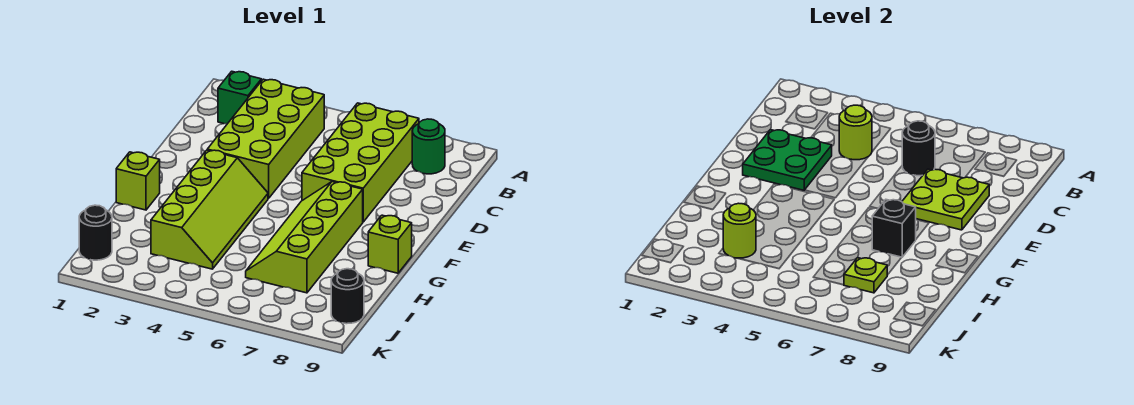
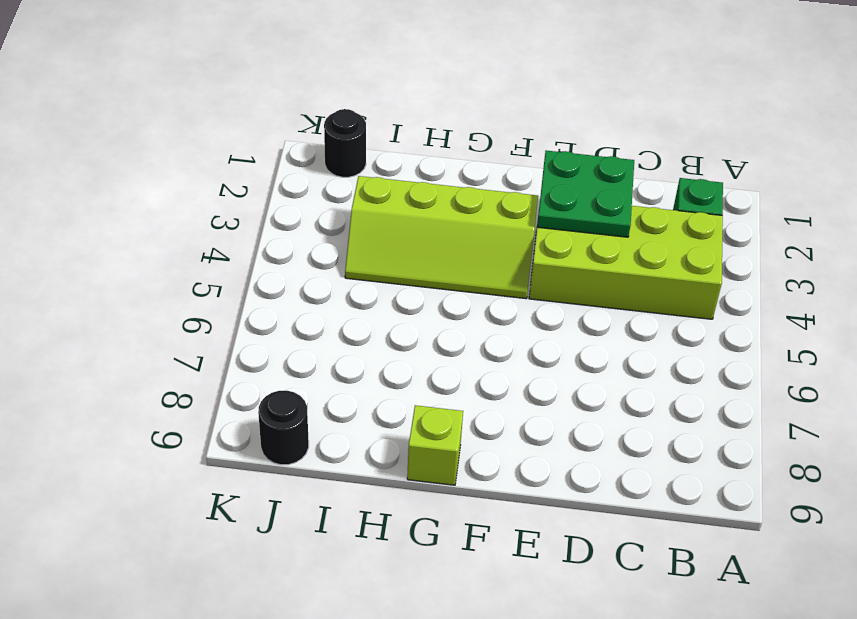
none -> lime brick B6:E7 level 1
none -> green round brick B8 level 1
none -> lime slope F6:I7 level 1 top 7

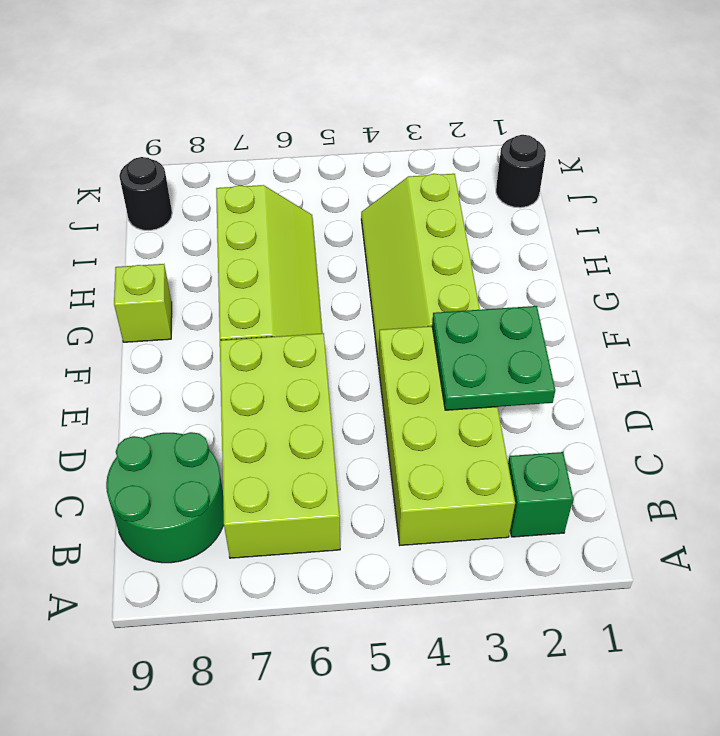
green round brick B8:C9 level 1 -> green round brick B8 level 1
none -> lime brick G1 level 1
none -> lime round brick C4 level 2
none -> black round brick C6 level 2

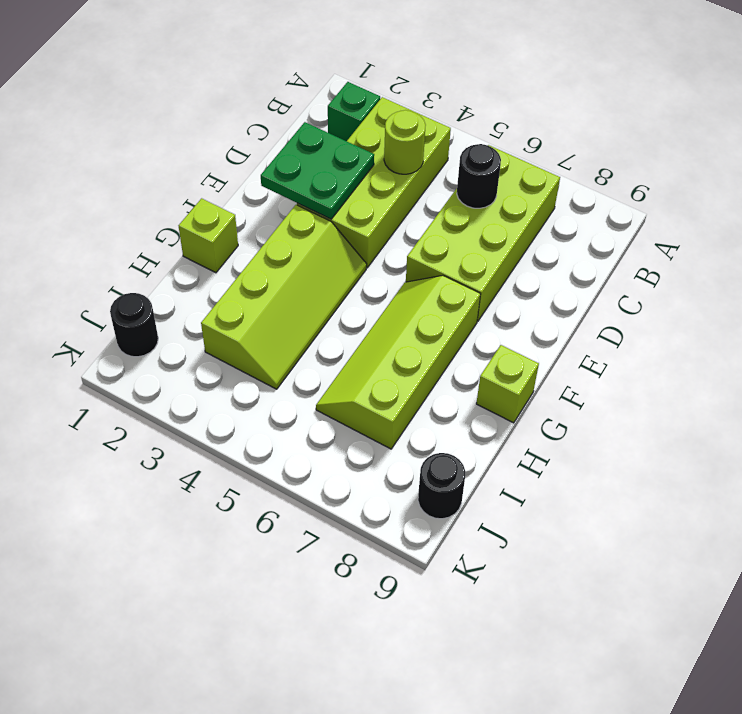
none -> green round brick B8 level 1
none -> lime plate D7:E8 level 2
none -> black brick G7 level 2

